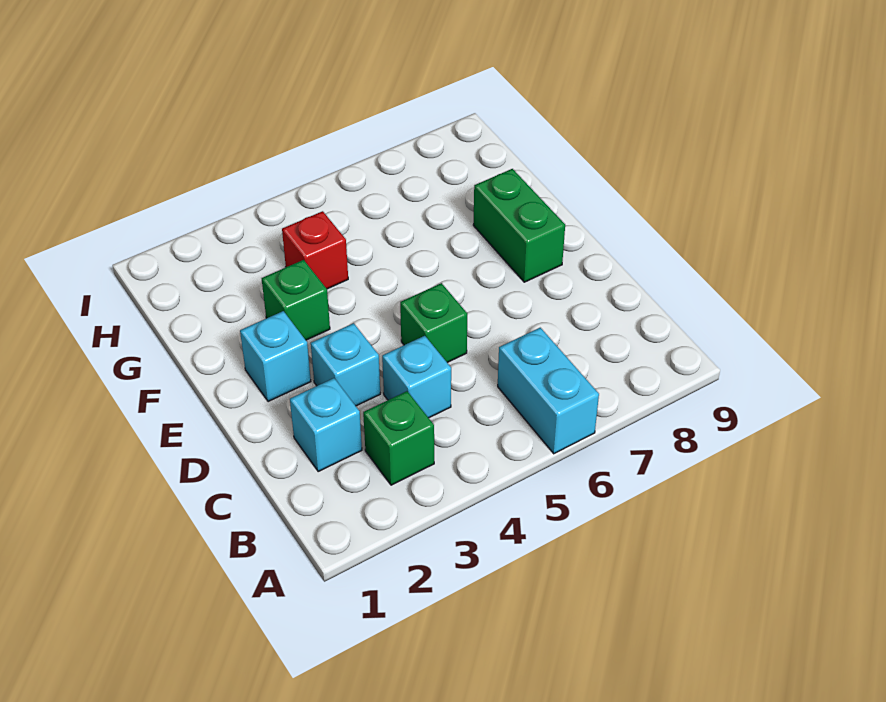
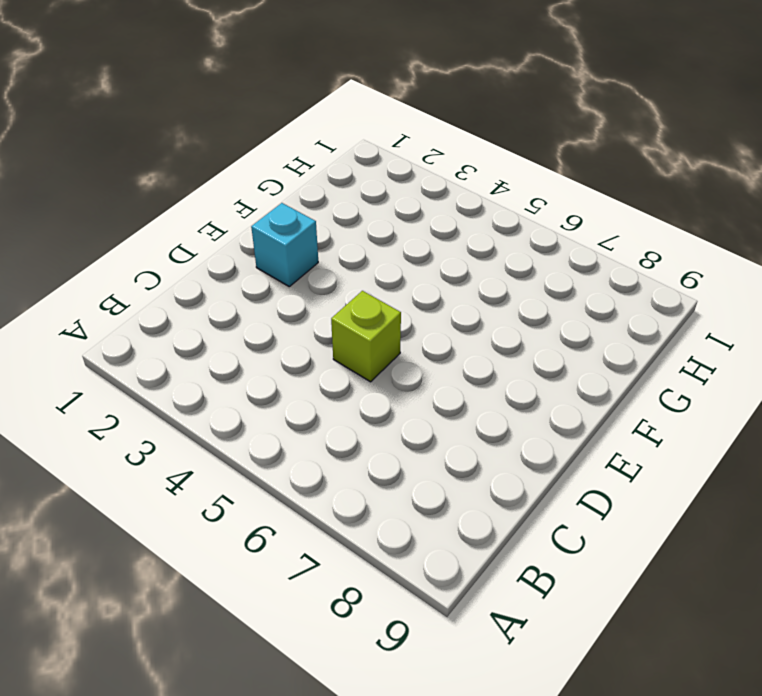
lime brick D5 level 1 -> green brick D5 level 1
none -> cyan brick A6:B6 level 1
none -> green brick B3 level 1

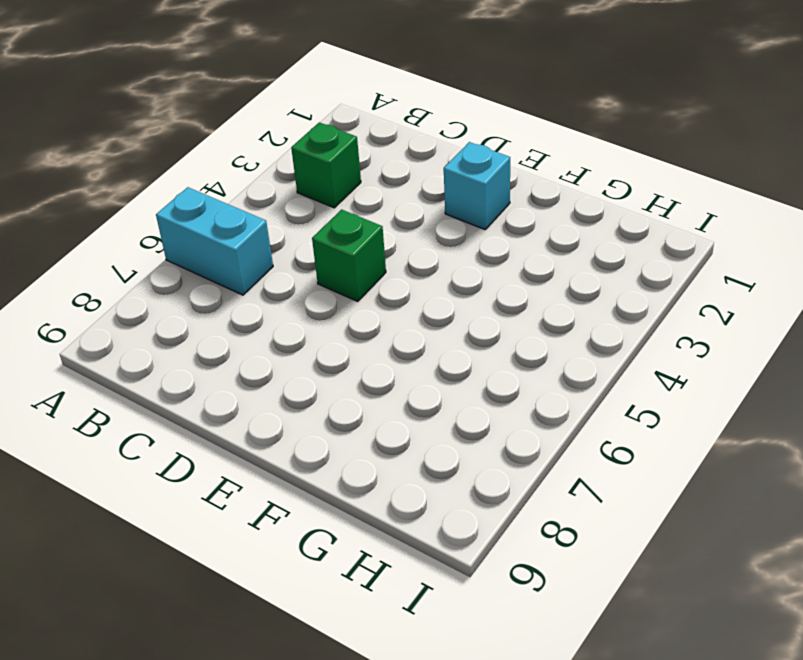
none -> cyan brick C2 level 1
none -> cyan brick C4 level 1

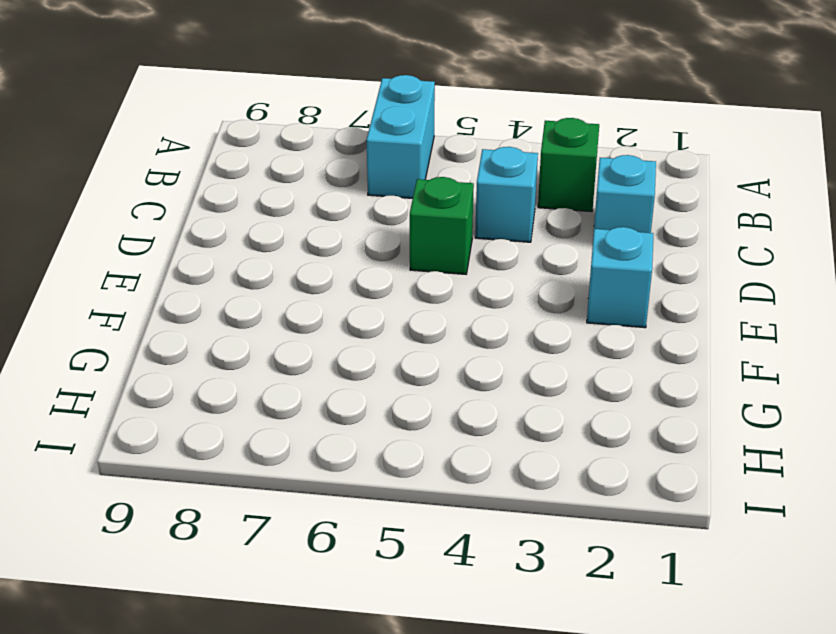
none -> cyan brick D3 level 1
none -> green brick E8:F8 level 1

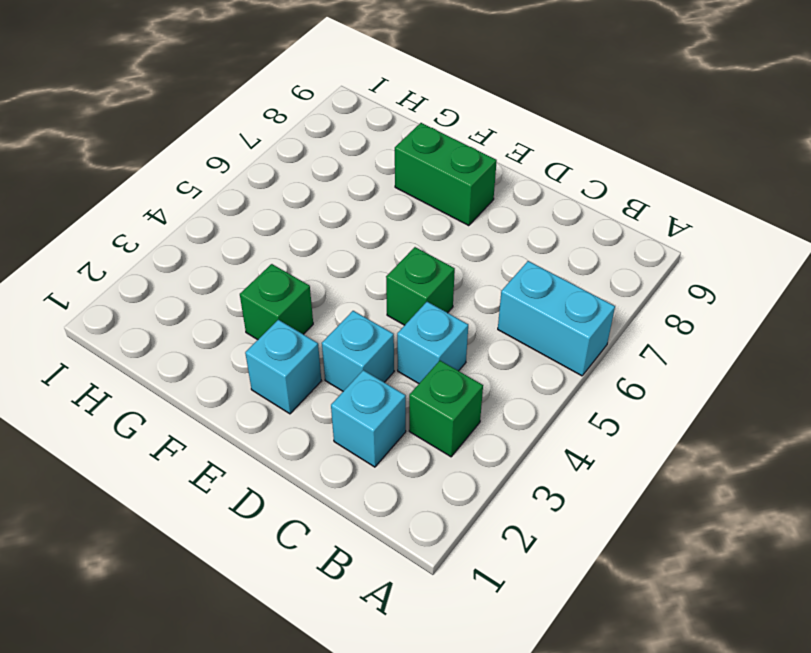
none -> red brick G4 level 1

